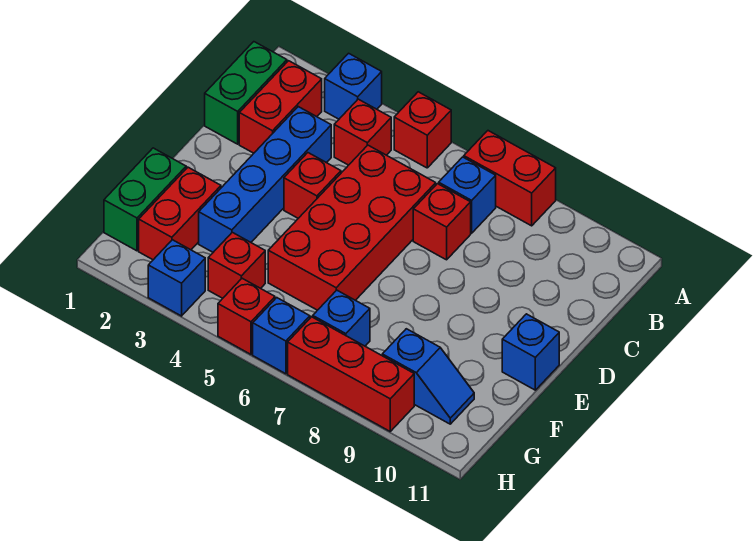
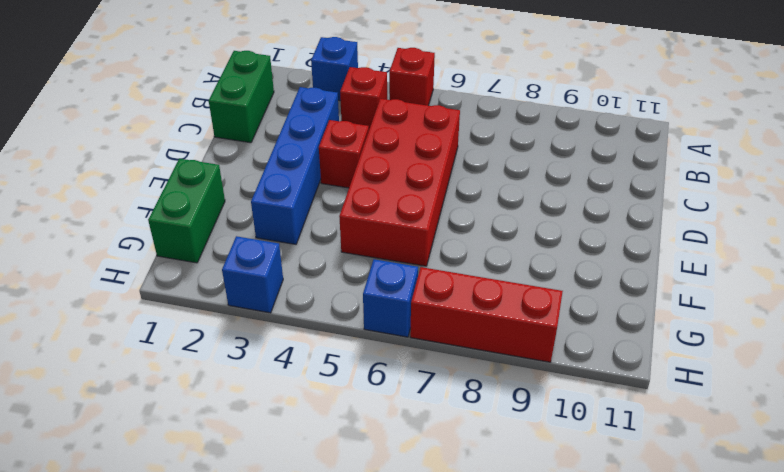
none -> red brick A7:A8 level 1
none -> red brick B2:C2 level 1
none -> blue brick B7 level 1

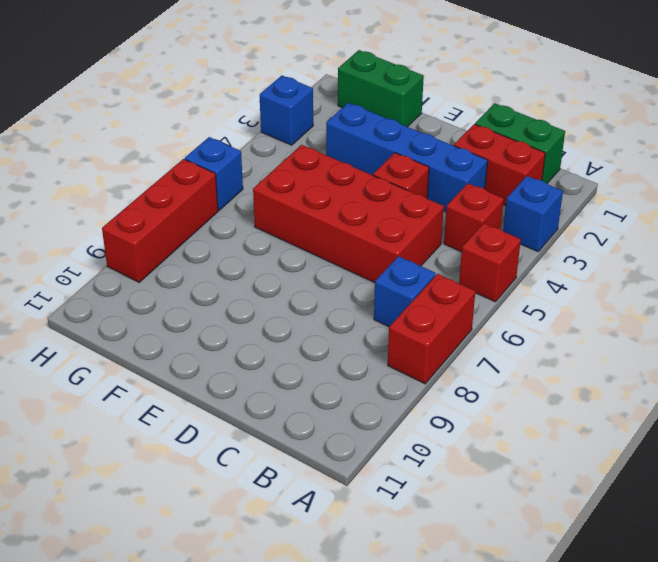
none -> red brick C7 level 1
none -> blue brick E11 level 1
none -> red brick F2:G2 level 1

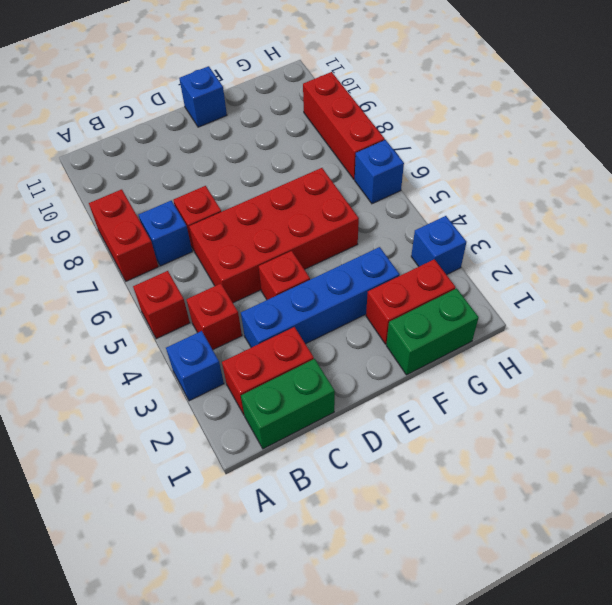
none -> red brick G4 level 1
none -> blue brick G7 level 1
none -> blue slope G9:G10 level 1 top 9

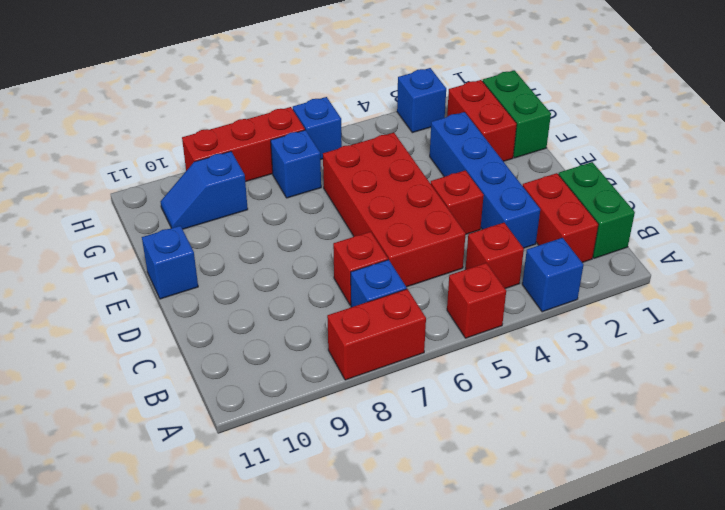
none -> red brick G4 level 1
none -> red brick H5 level 1

